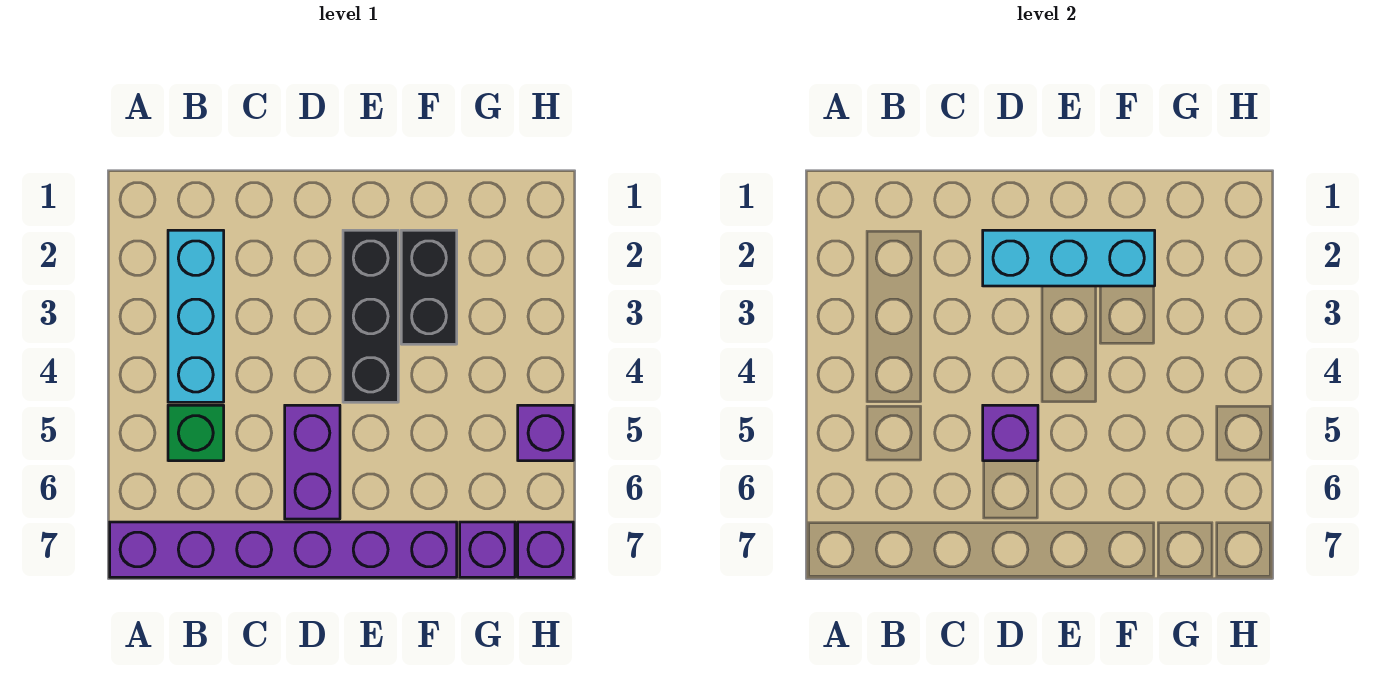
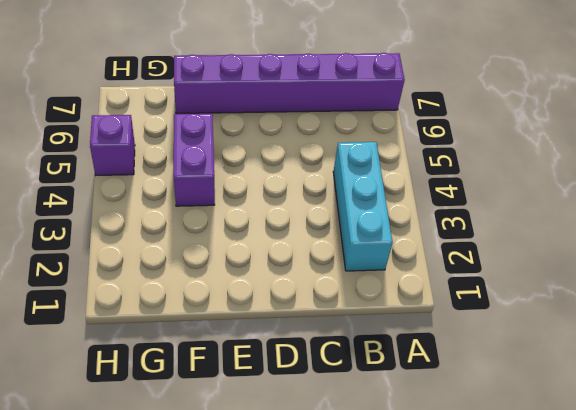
purple brick F4:F5 level 1 -> purple brick D5:D6 level 1
none -> green brick B5 level 1
none -> black brick E2:E4 level 1

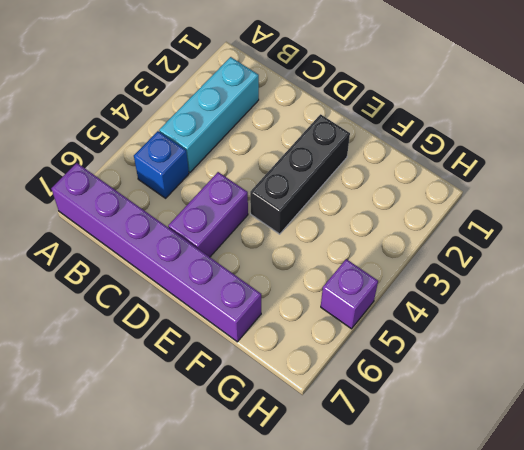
blue brick B5 level 1 -> green brick B5 level 1
none -> black brick F2:F3 level 1
none -> purple brick G7 level 1

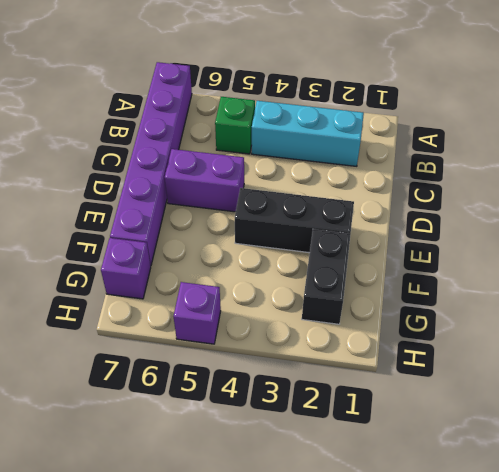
black brick F2:G2 level 1 -> black brick F2:F3 level 1
none -> purple brick H7 level 1
none -> cyan brick D2:F2 level 2

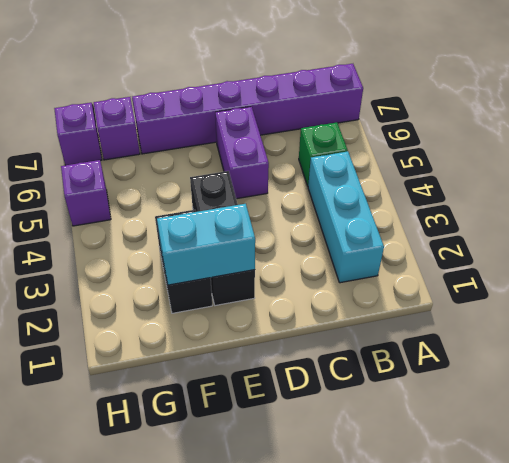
cyan brick E2:F2 level 2 -> cyan brick D2:F2 level 2
none -> purple brick D5 level 2

